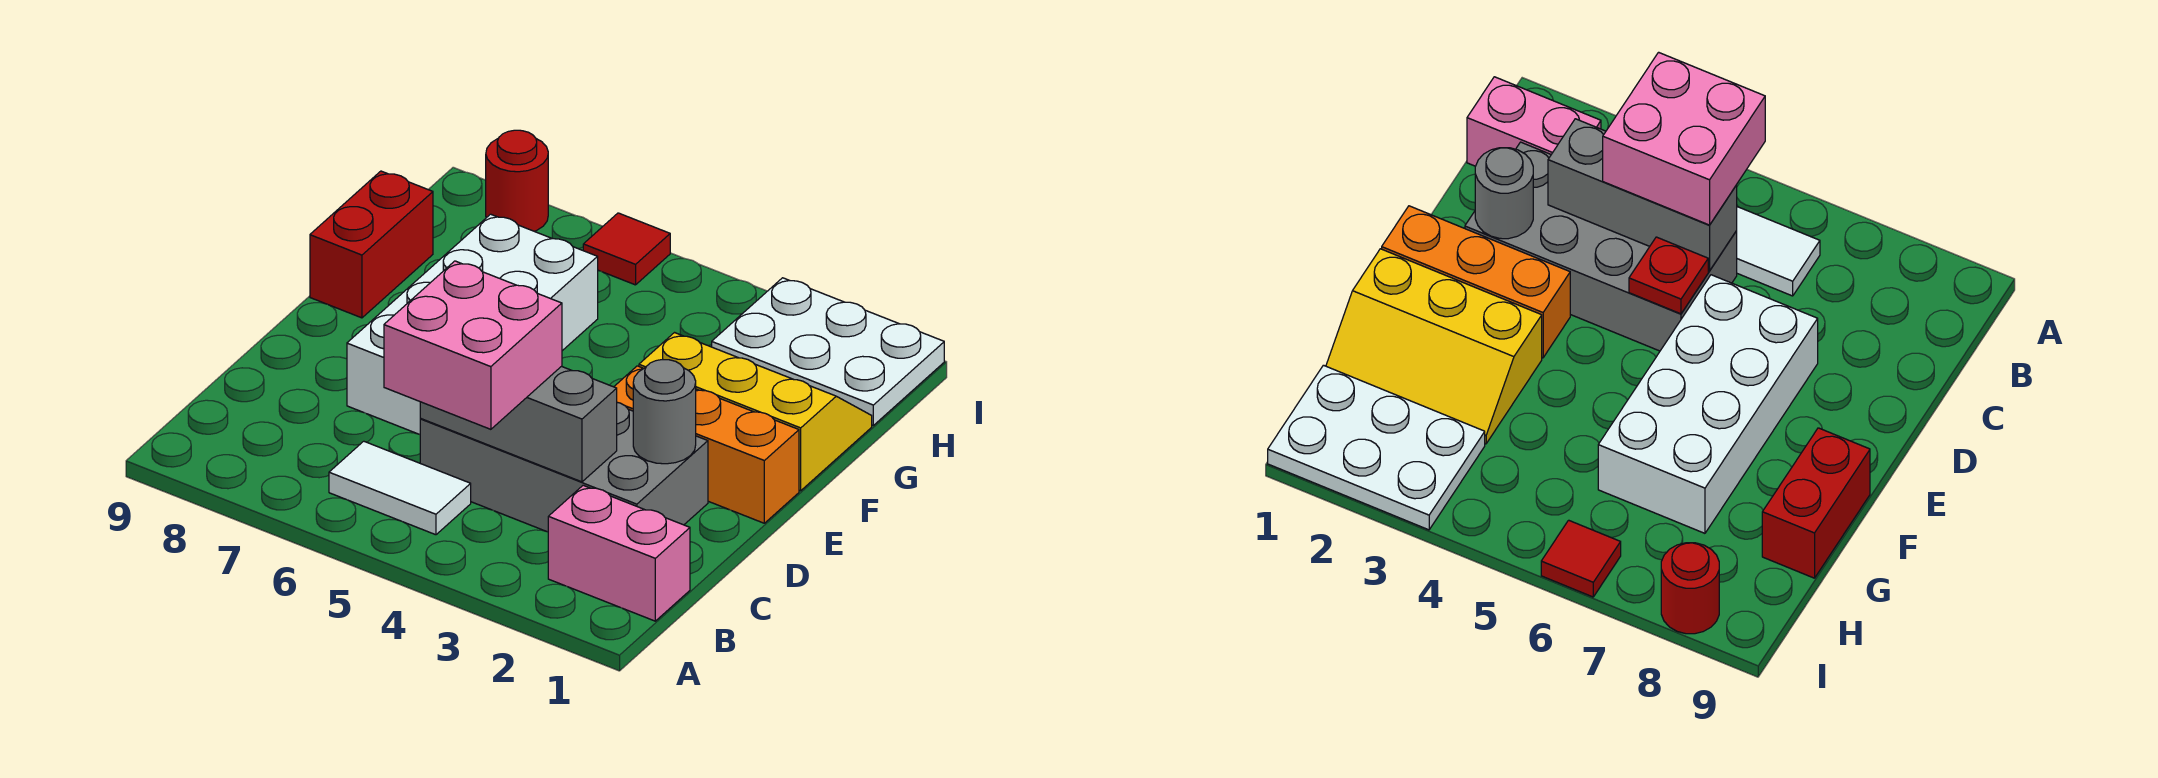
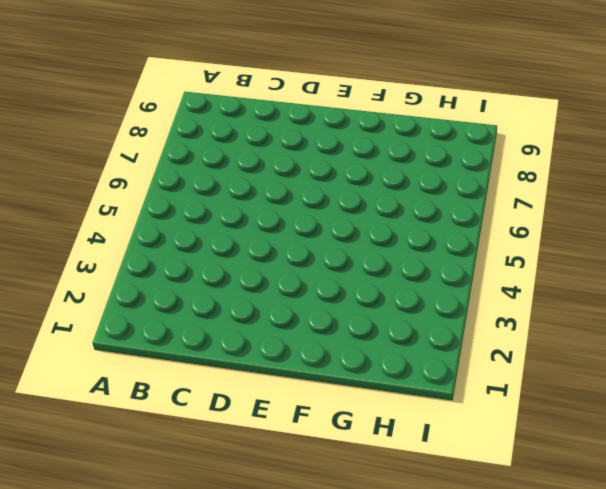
none -> pink brick B1:B2 level 1
none -> white tile B5:B6 level 1
none -> grey brick C2:D5 level 1

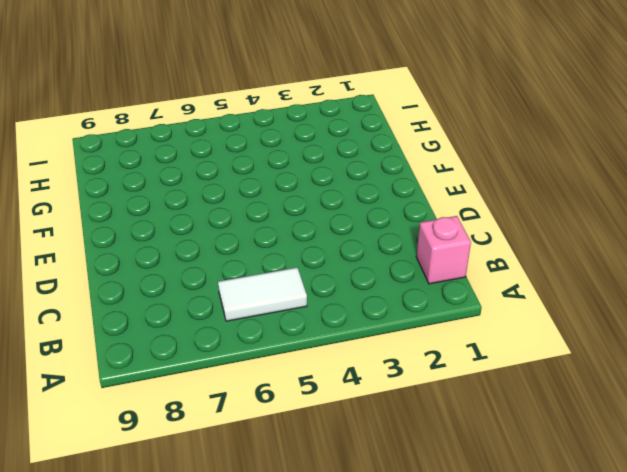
pink brick B1 level 1 -> pink brick B1:B2 level 1
none -> grey brick C2:D5 level 1
none -> white brick D6:G7 level 1
none -> orange brick E1:E3 level 1

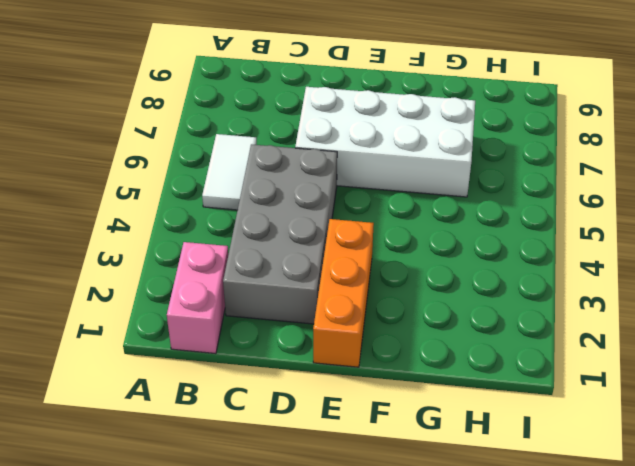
none -> yellow slope F1:G3 level 1 top F
none -> red brick F9:G9 level 1
none -> white plate H1:I3 level 1

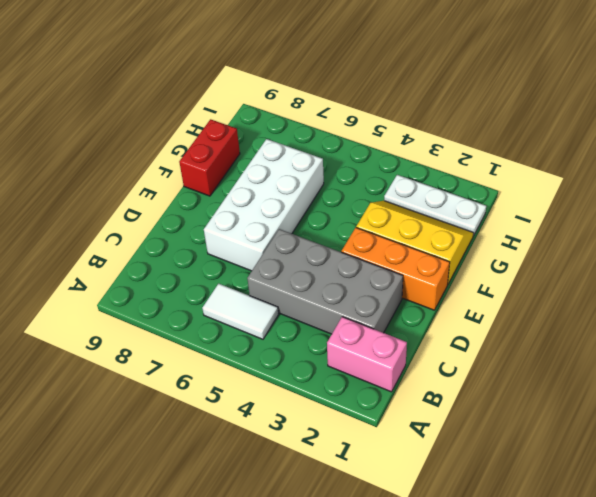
white plate H1:H3 level 1 -> white plate H1:I3 level 1
none -> red tile I6 level 1
none -> red round brick I8 level 1
none -> grey brick C3:C5 level 2

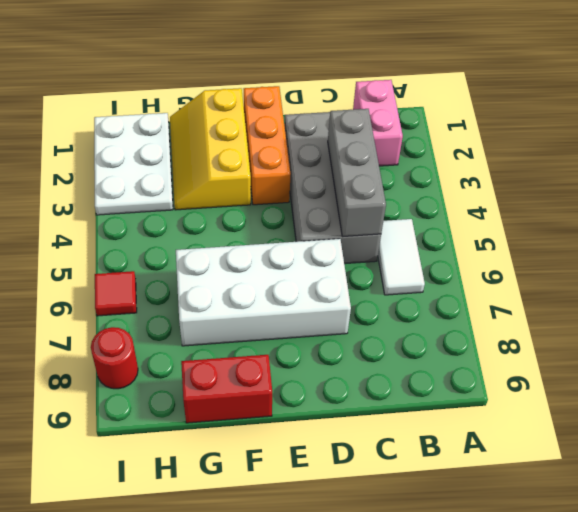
none -> grey round brick D2 level 2
none -> red plate D5 level 2
none -> pink brick B4:C5 level 3

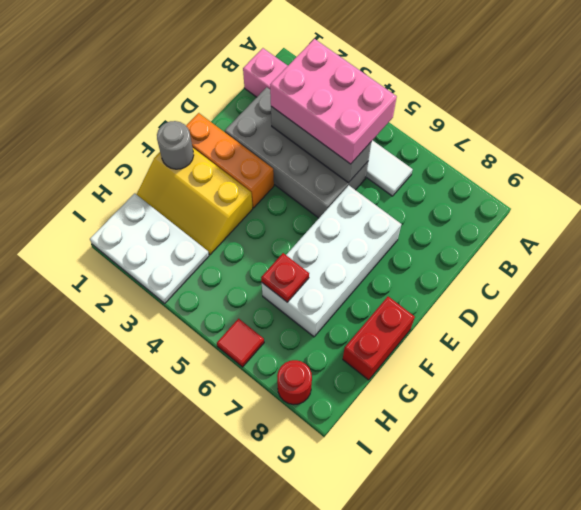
pink brick B3:C5 level 3 -> pink brick B4:C5 level 3
grey round brick F1 level 2 -> grey round brick D2 level 2
red plate G6 level 2 -> red plate D5 level 2

